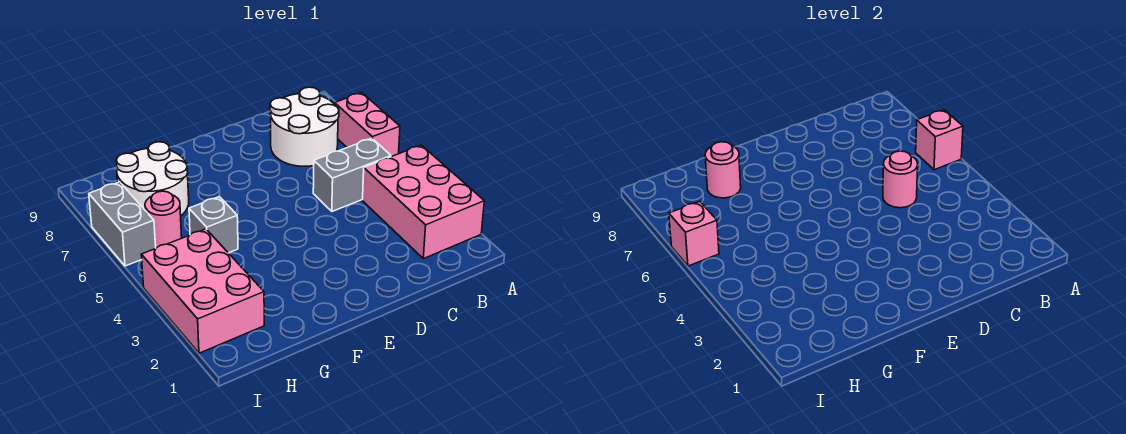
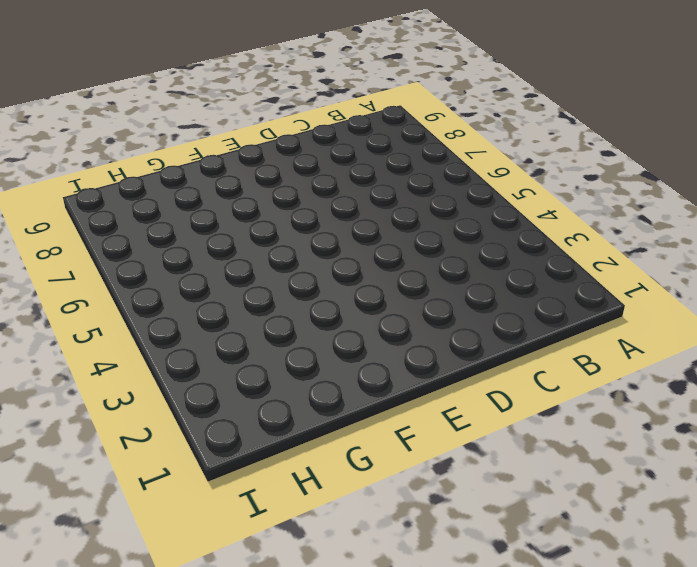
none -> pink brick A2:B4 level 1
none -> pink brick A6:A7 level 1
none -> grey brick B5:C5 level 1

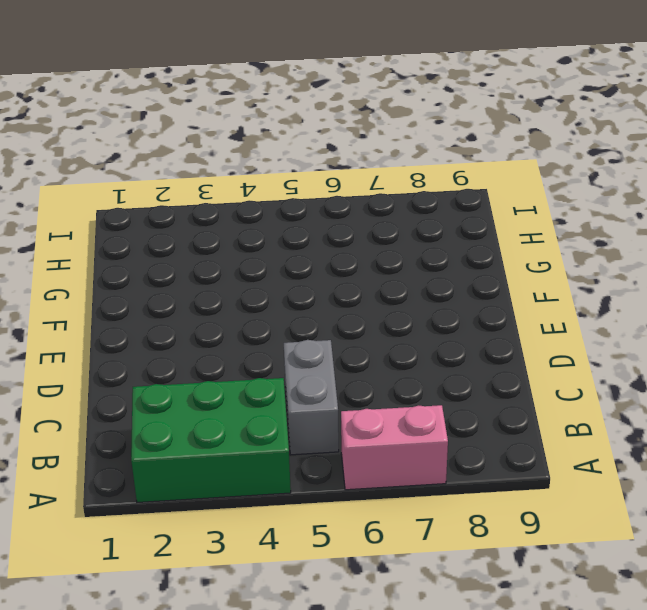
green brick A2:B4 level 1 -> pink brick A2:B4 level 1
none -> white round brick B7:C8 level 1
none -> grey brick G5 level 1
none -> white round brick G7:H8 level 1

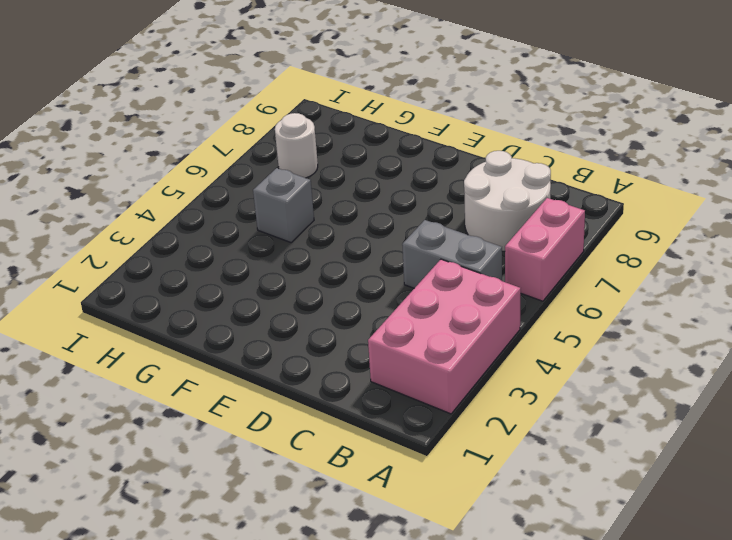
white round brick H7 level 1 -> white round brick G7:H8 level 1
none -> pink brick H2:I4 level 1
none -> pink round brick H6 level 1
none -> grey brick I6:I7 level 1

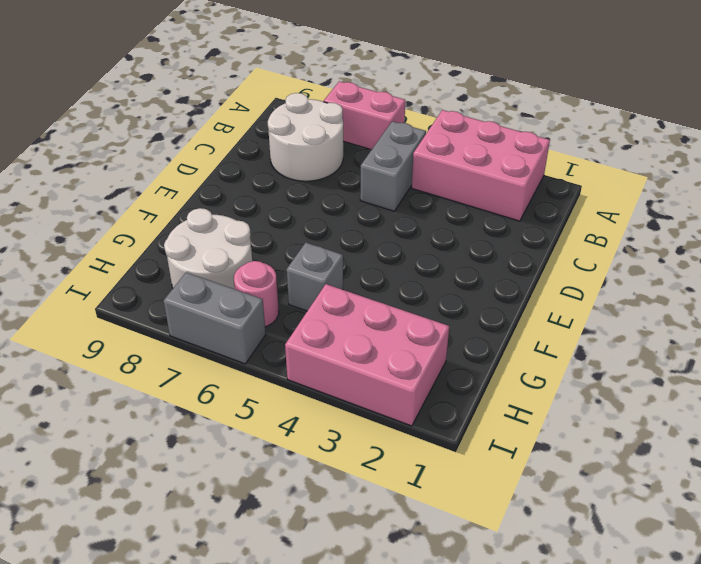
none -> pink brick A6 level 2
none -> pink round brick C5 level 2
none -> pink round brick G8 level 2

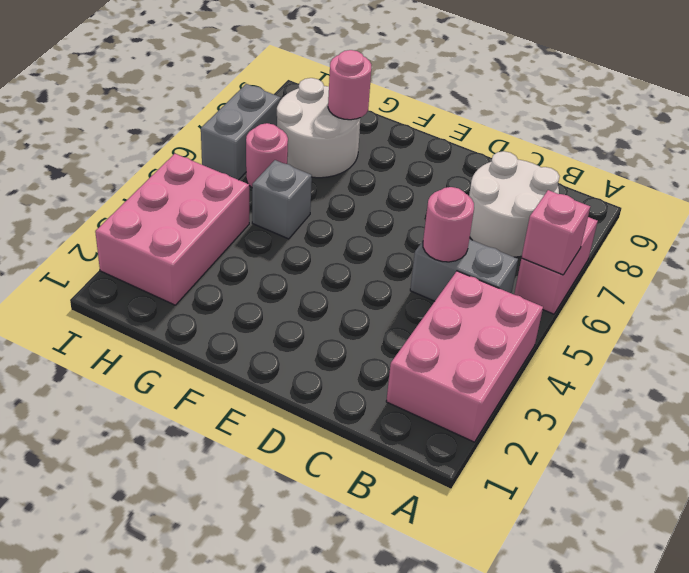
none -> pink brick I6 level 2

